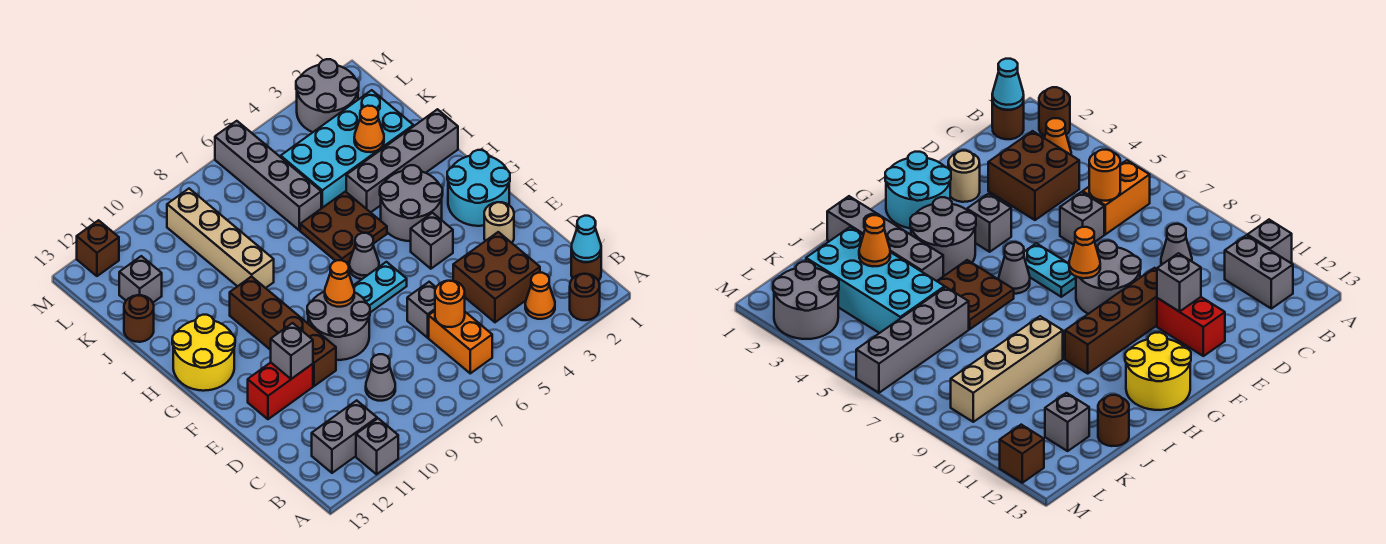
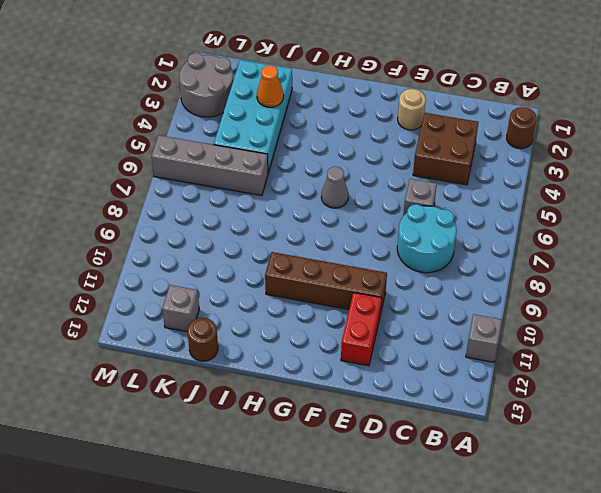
cyan round brick C7:D8 level 1 -> cyan round brick F1:G2 level 1
none -> brown round brick B1 level 1
none -> orange cone B3 level 1
none -> orange brick B6:C6 level 1
none -> grey brick B11:B12 level 1

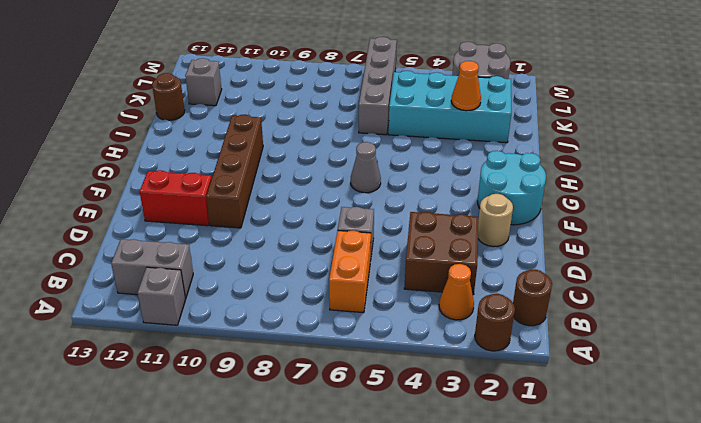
none -> grey cone C9 level 1
none -> grey round brick E8:F9 level 1
none -> grey brick F4 level 1
none -> cyan plate F6:F7 level 1

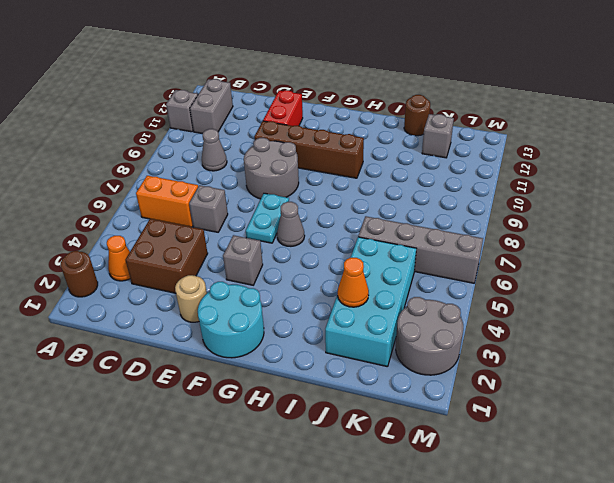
none -> brown round brick B1 level 1
none -> grey round brick G3:H4 level 1
none -> yellow round brick G12:H13 level 1
none -> brown plate H5:I6 level 1

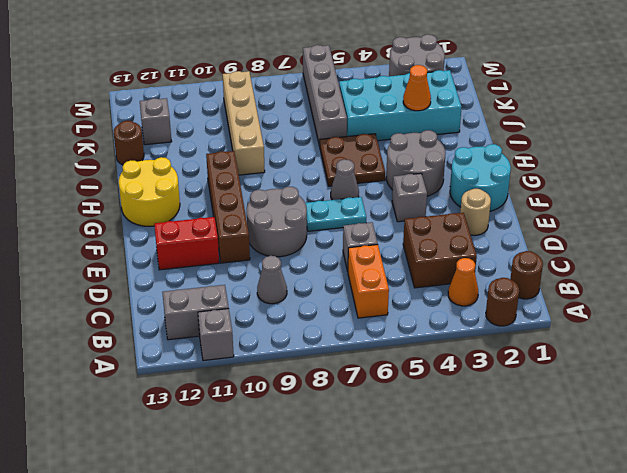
none -> grey brick I1:I4 level 1
none -> brown brick M12 level 1
none -> cyan cone B1 level 2
none -> orange round brick C6 level 2

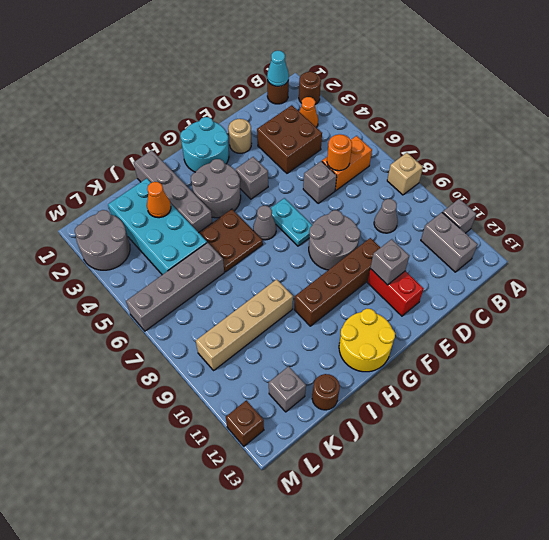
tan brick A8 level 1 -> none
none -> orange cone F8 level 2

